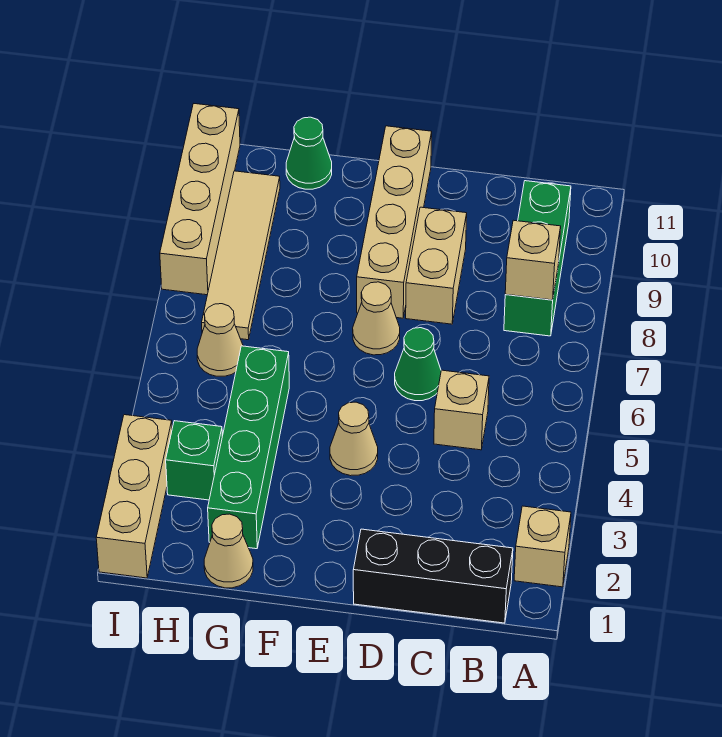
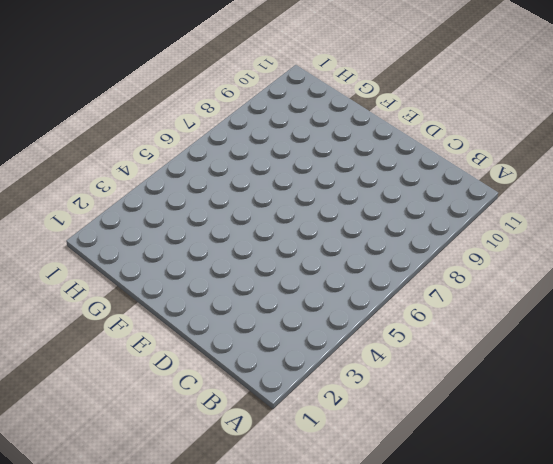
none -> tan brick A2 level 1
none -> black brick B1:D1 level 1
none -> green brick B8:B10 level 1

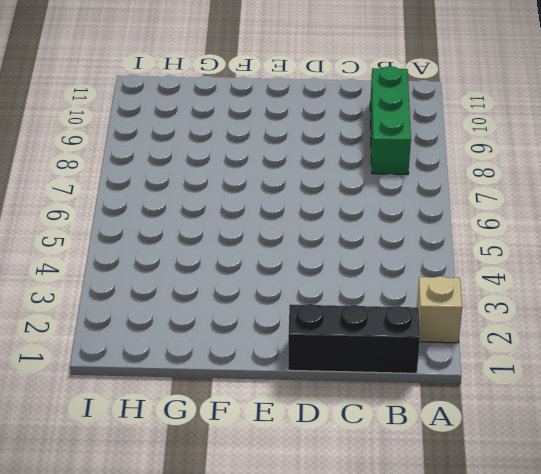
none -> tan brick C5 level 1
none -> green cone D6 level 1
none -> tan brick D8:D9 level 1

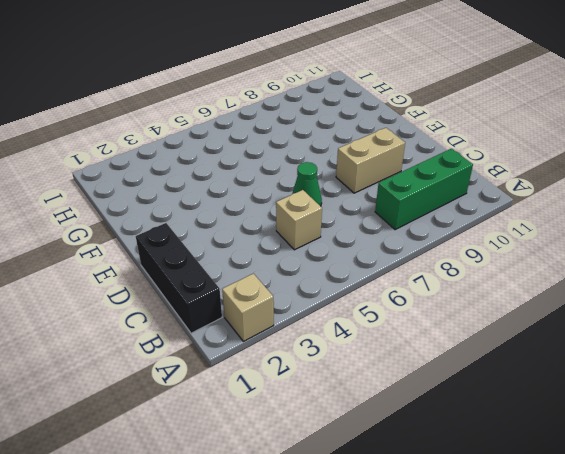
none -> tan cone E4 level 1
none -> tan cone E7 level 1
none -> tan brick E8:E11 level 1

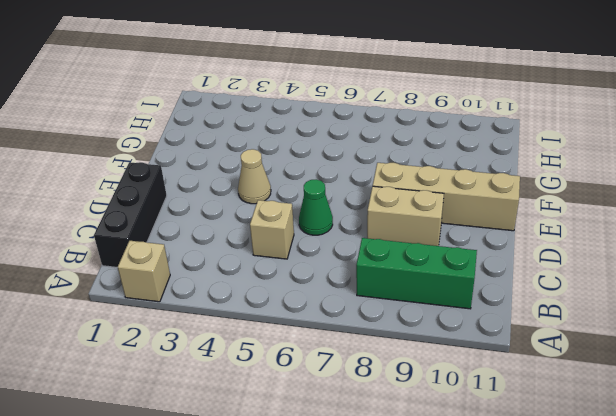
none -> tan cone E7 level 1
none -> tan cone G1 level 1
none -> green brick G2:G5 level 1

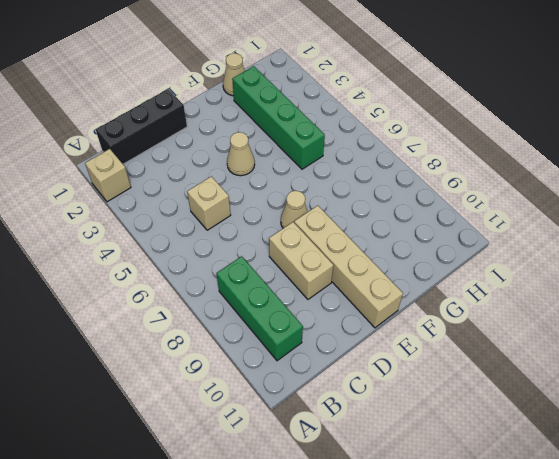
none -> green cone D6 level 1
none -> green cone G11 level 1
none -> green brick H3 level 1

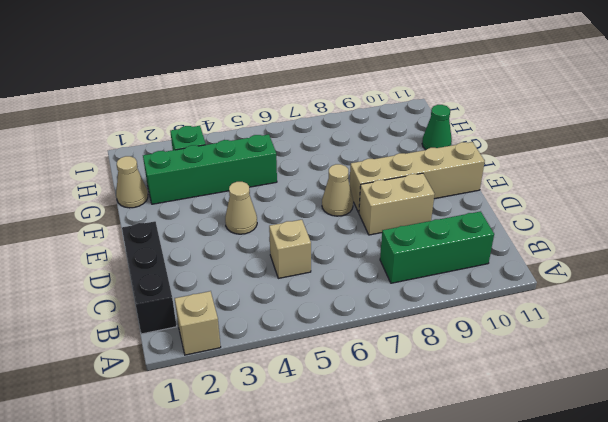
none -> green cone D6 level 1
none -> tan cone H6 level 1
none -> tan tile H7:H10 level 1

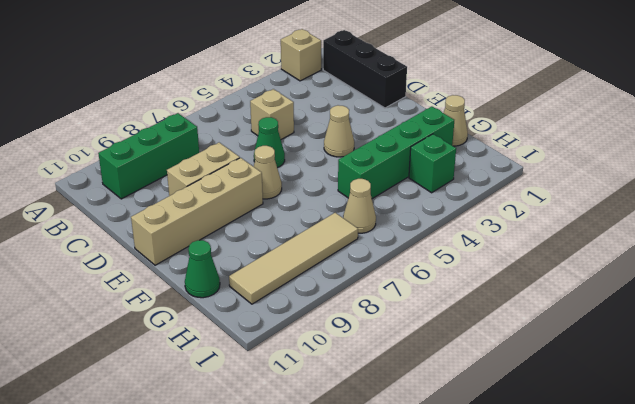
none -> tan brick I1:I3 level 1
none -> tan brick I8:I11 level 1
none -> tan brick B8 level 2

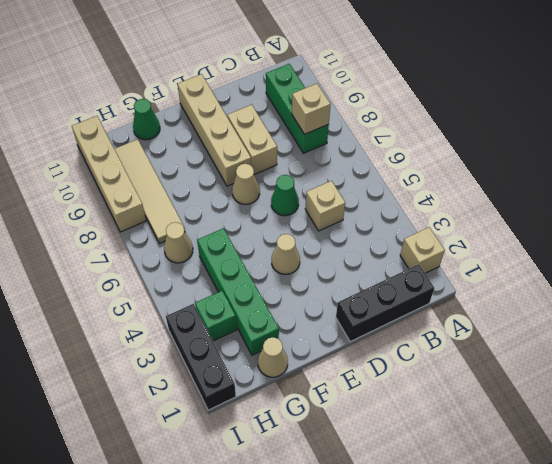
black brick I1:I3 level 1 -> tan brick I1:I3 level 1

